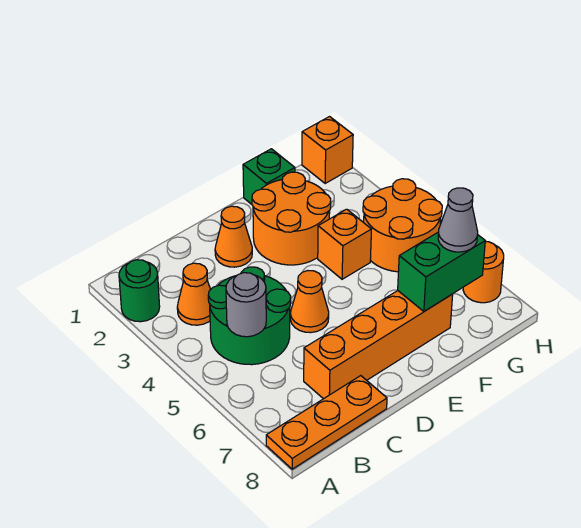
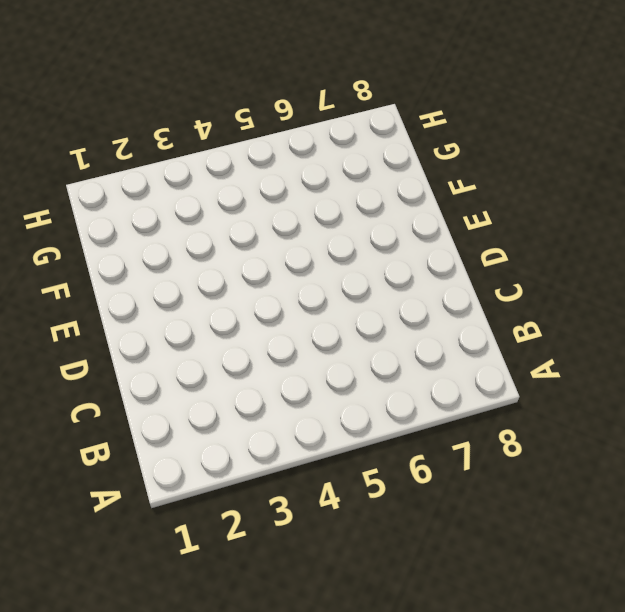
none -> green round brick A2 level 1
none -> orange plate A8:C8 level 1
none -> orange cone B3 level 1

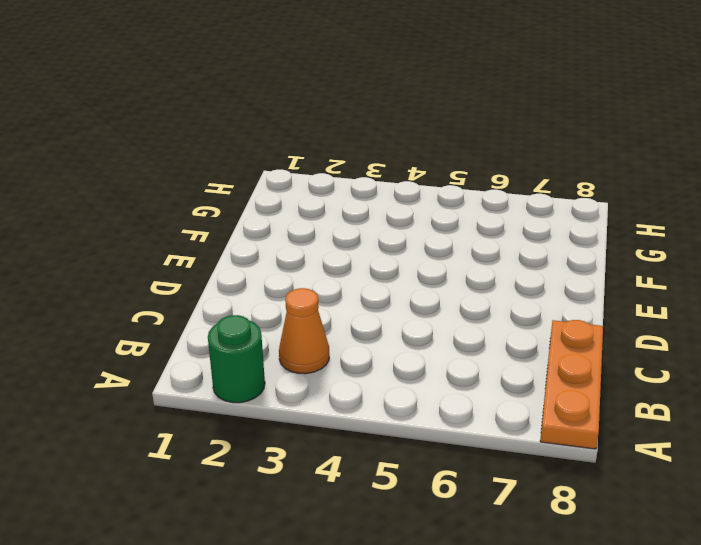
none -> green round brick B4:C5 level 1
none -> orange brick C7:F7 level 1
none -> orange cone D2 level 1

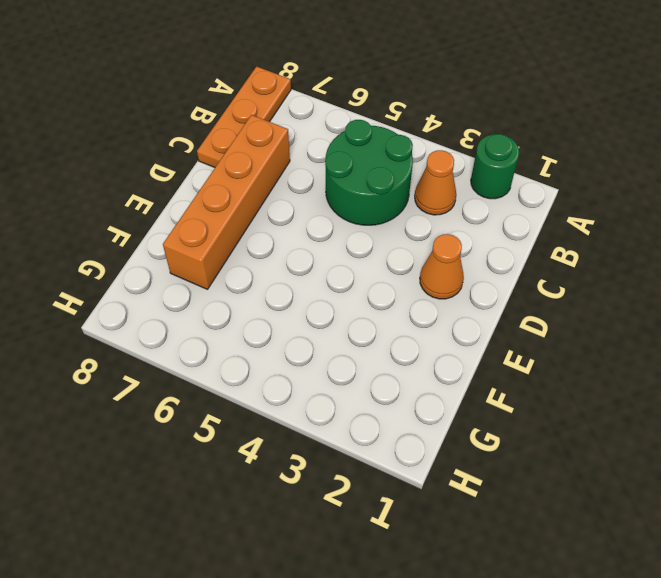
none -> orange cone D5 level 1
none -> orange round brick E2:F3 level 1
none -> green brick F1 level 1

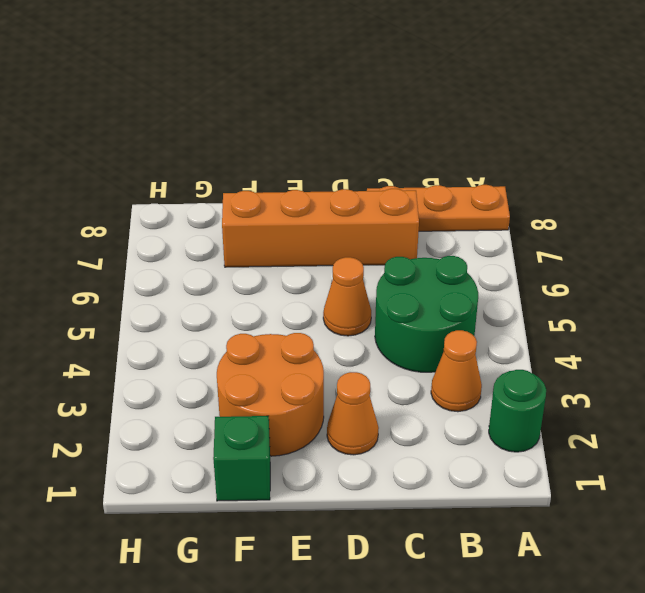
none -> orange brick F4 level 1
none -> orange round brick G4:H5 level 1
none -> orange brick H1 level 1

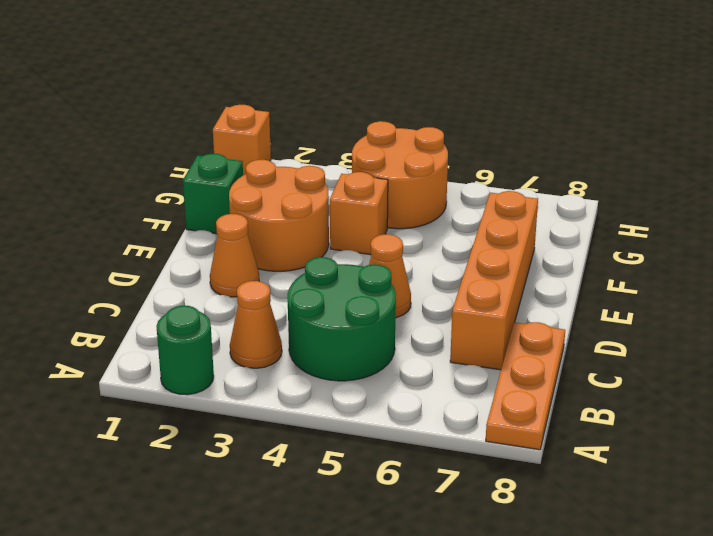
none -> orange round brick H7 level 1
none -> grey round brick B5 level 2
none -> green brick F7:G7 level 2

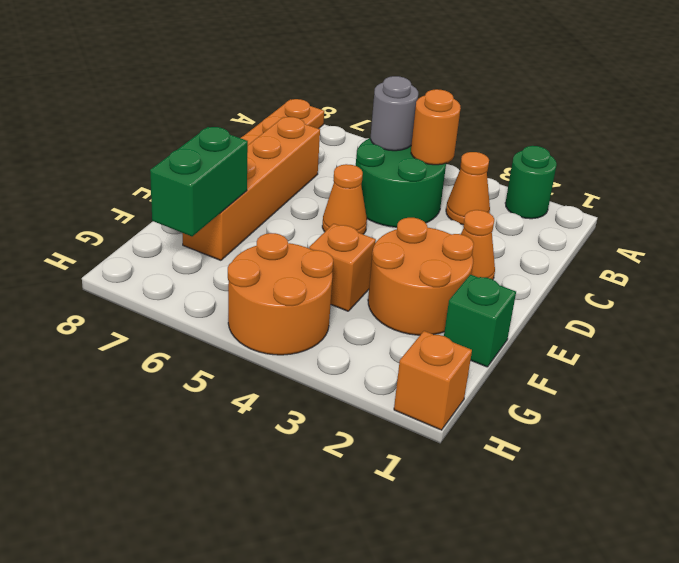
orange round brick B4 level 2 -> orange round brick H7 level 1
none -> grey cone G7 level 3

